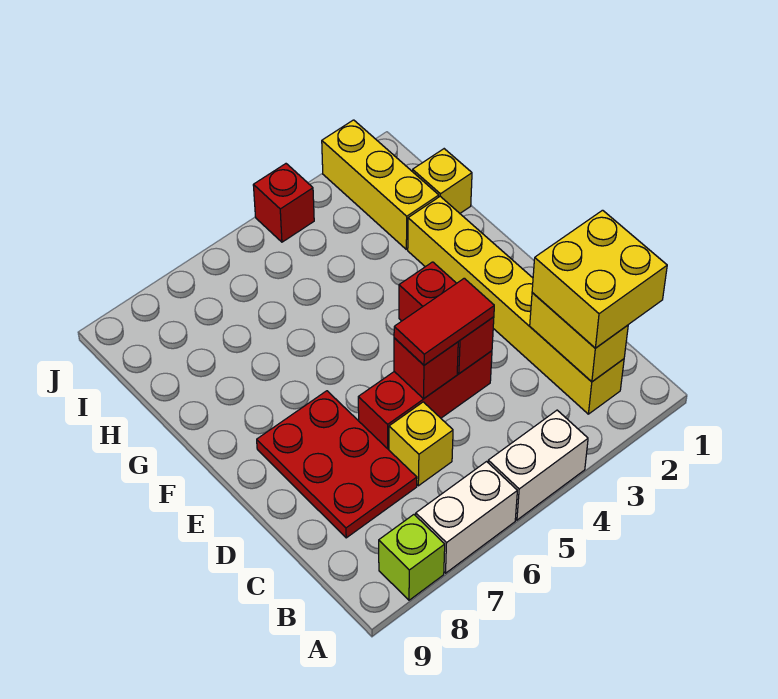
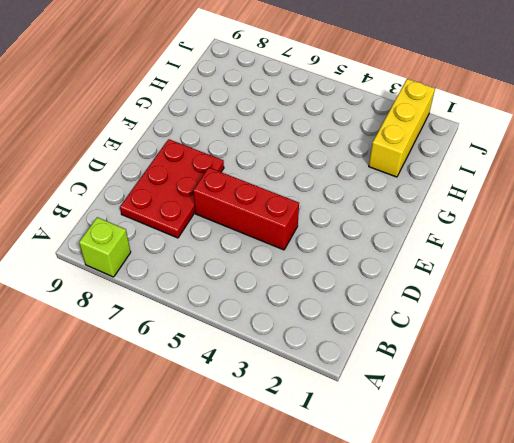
none -> white brick A4:A5 level 1
none -> white brick A6:A7 level 1
none -> yellow brick B2:G2 level 1

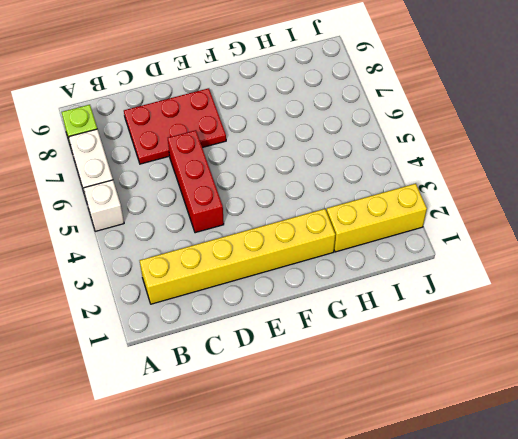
white brick A5 level 1 -> white brick A4:A5 level 1
none -> yellow brick C6 level 1
none -> yellow brick H1 level 1
none -> red brick J4 level 1

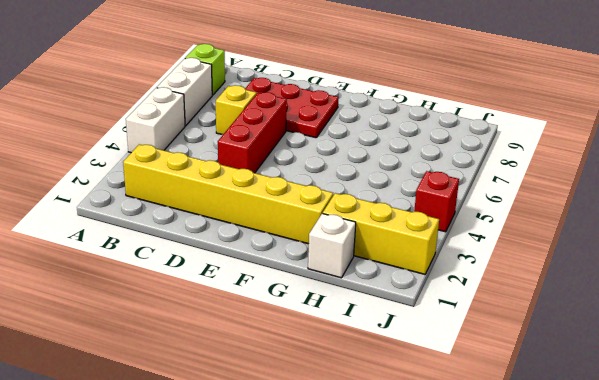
white brick H1 level 1 -> yellow brick H1 level 1
none -> yellow brick B2:C2 level 2
none -> red brick D4:E4 level 2
none -> red brick D5 level 2

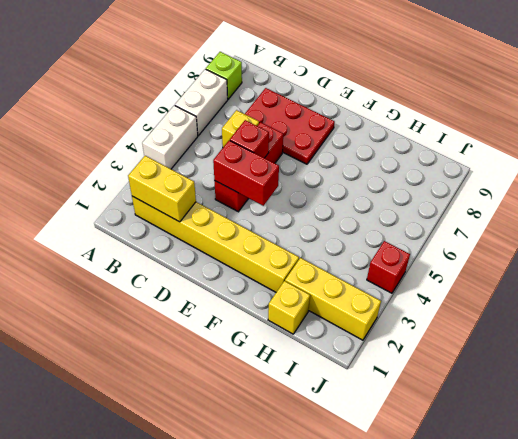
none -> yellow brick B1:C2 level 3
none -> red tile D4:D5 level 3

